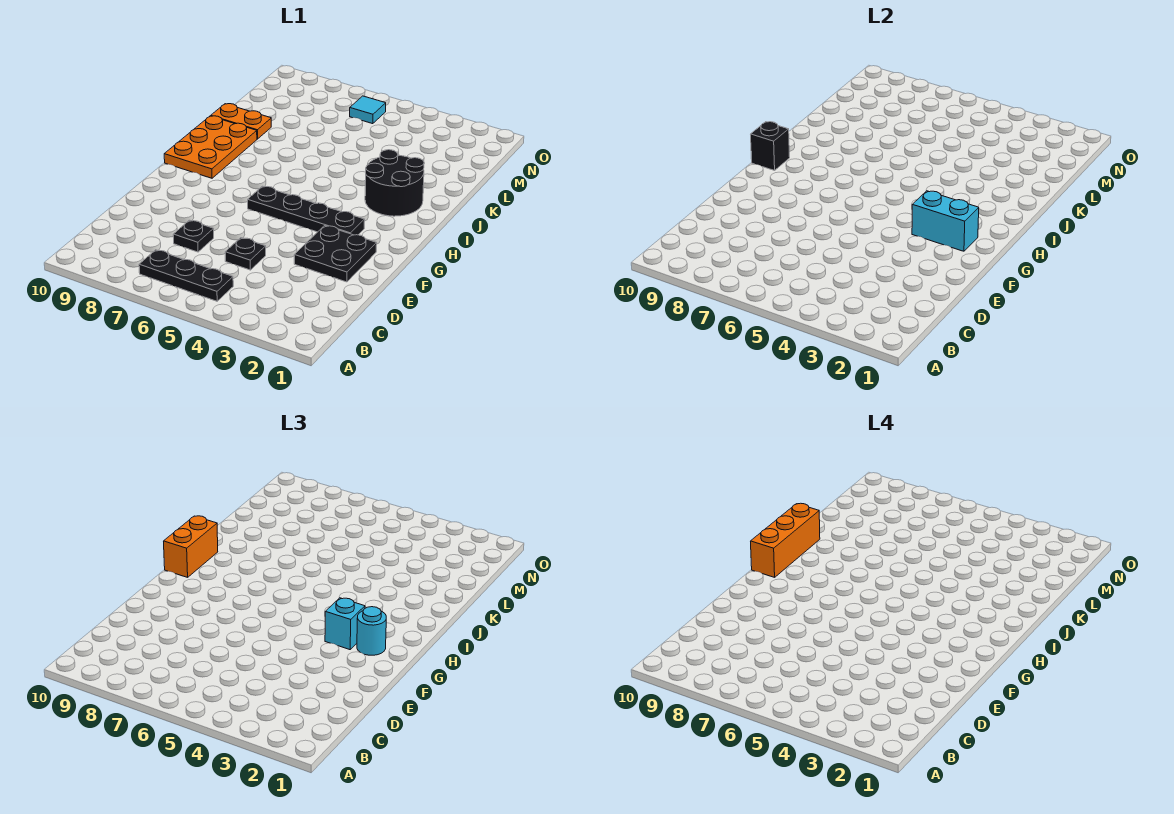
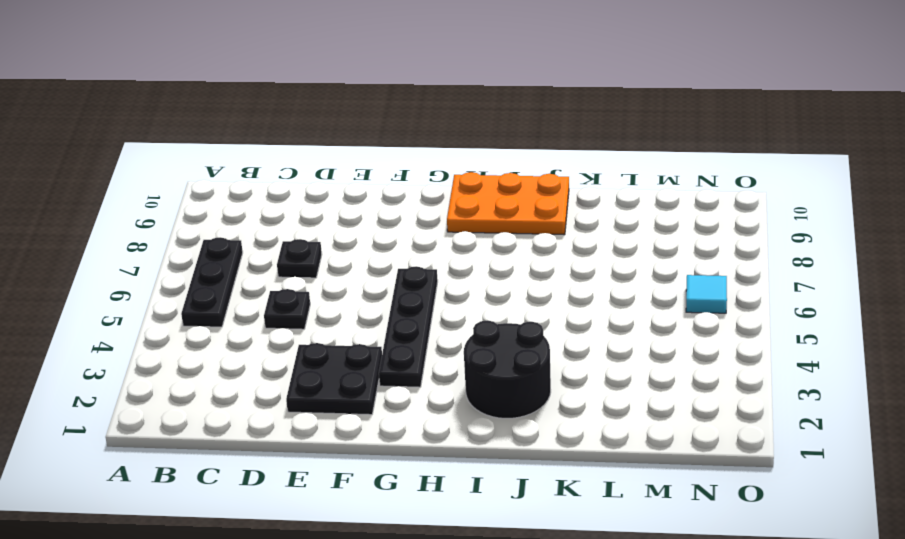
none -> orange plate K9:K10 level 1
none -> cyan brick G2:G3 level 2
none -> black brick H10 level 2

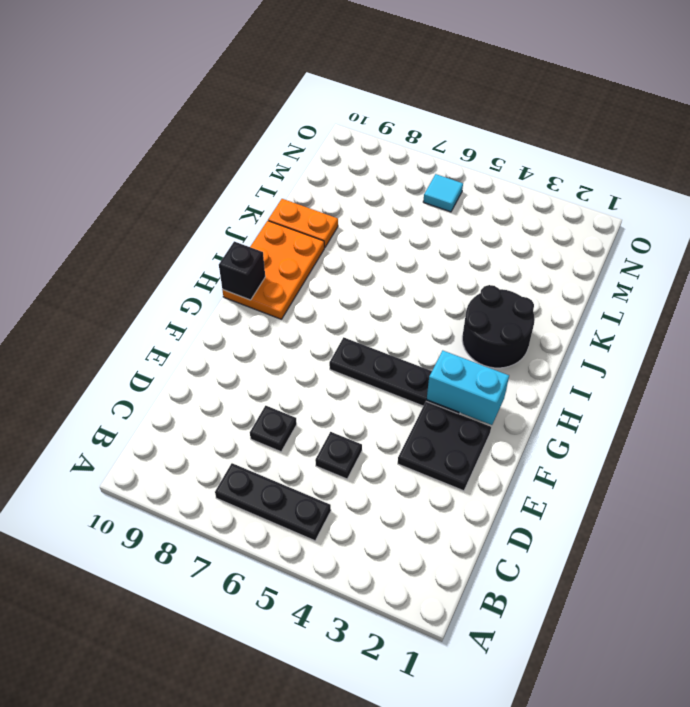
none -> cyan round brick G2 level 3
none -> cyan brick G3 level 3
none -> orange brick H10:I10 level 3

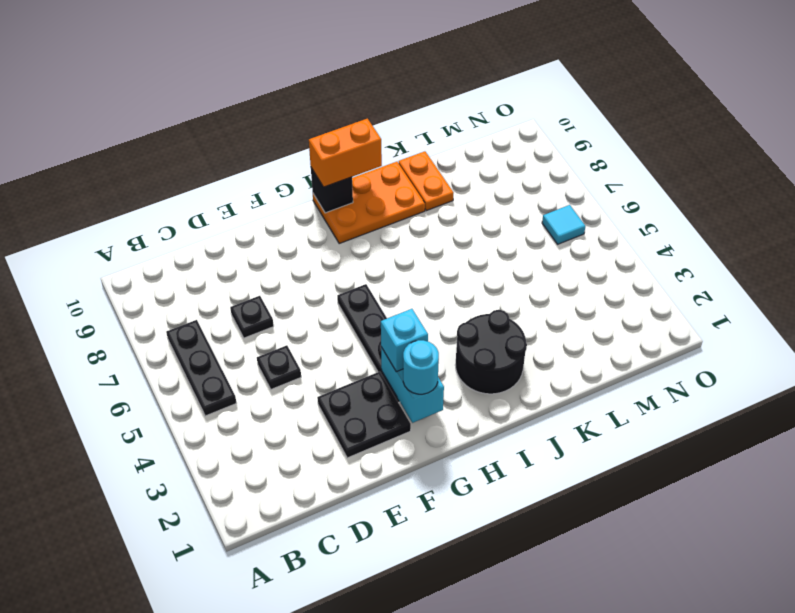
none -> orange brick H10:J10 level 4

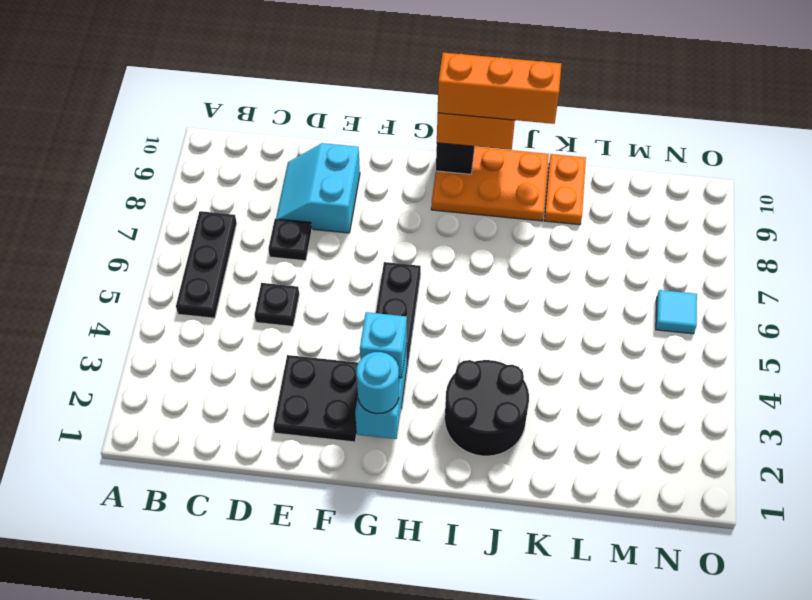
cyan slope D8:E9 level 1 top E -> none

